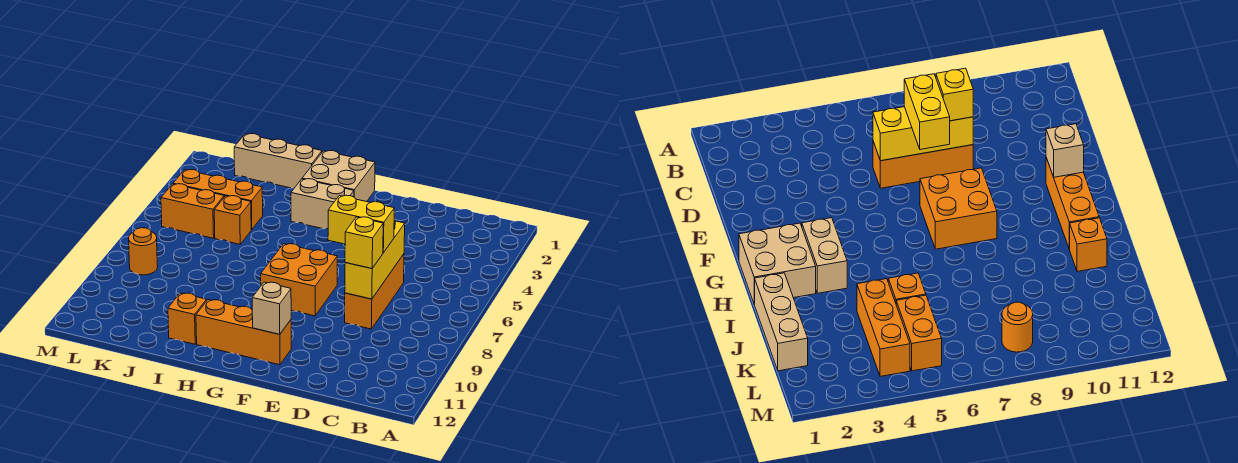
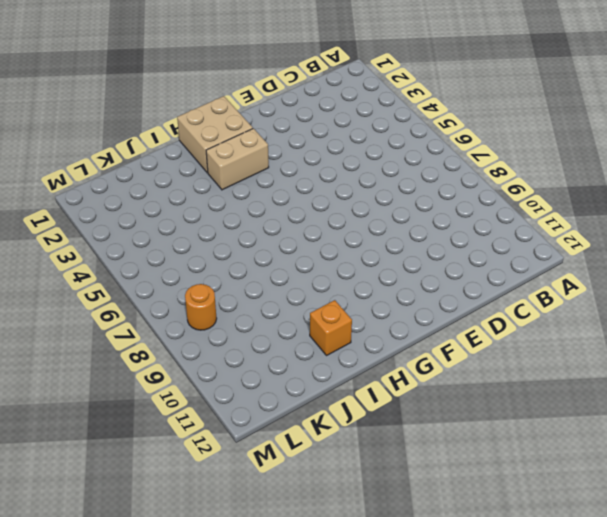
none -> orange brick D6:D8 level 1
none -> orange brick F7:G8 level 1
none -> orange brick F11:H11 level 1

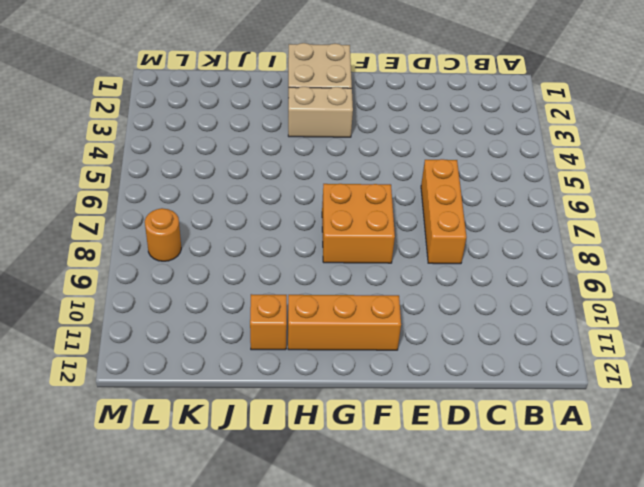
none -> tan brick I1:K1 level 1
none -> orange brick J4:L4 level 1
none -> orange brick J5 level 1

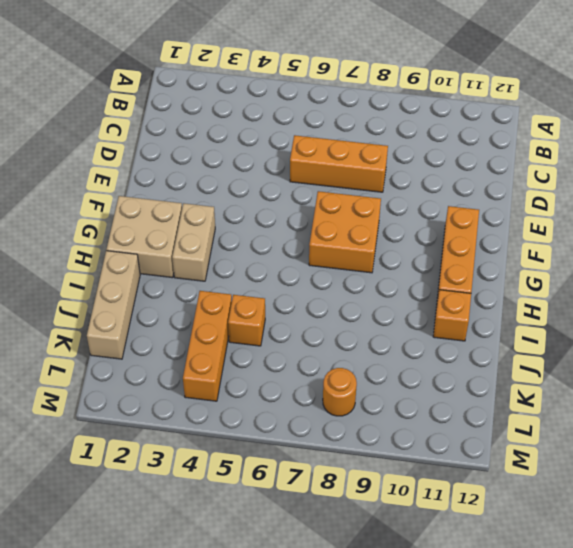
none -> orange brick K5:L5 level 1
none -> yellow brick D6:D8 level 2
none -> tan brick F11 level 2

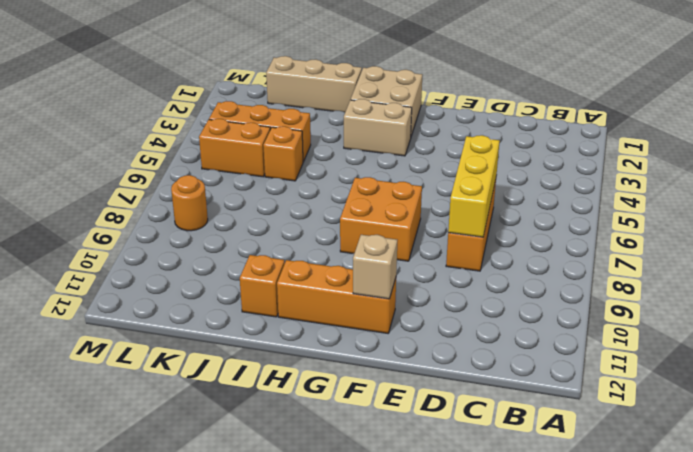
none -> yellow brick D7:E7 level 3
none -> yellow brick D8 level 3

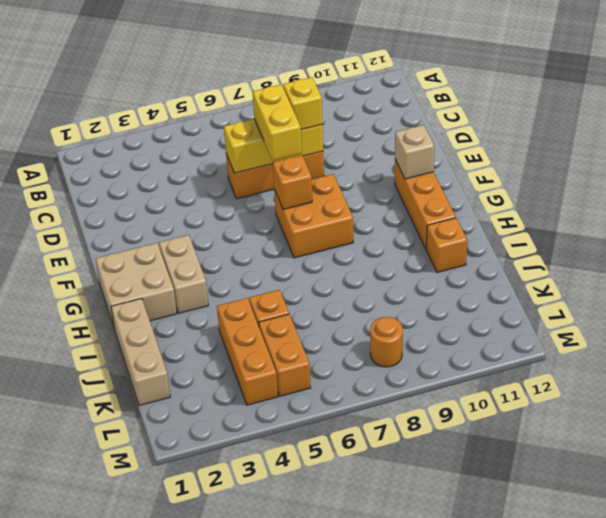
orange brick F7 level 2 -> none

